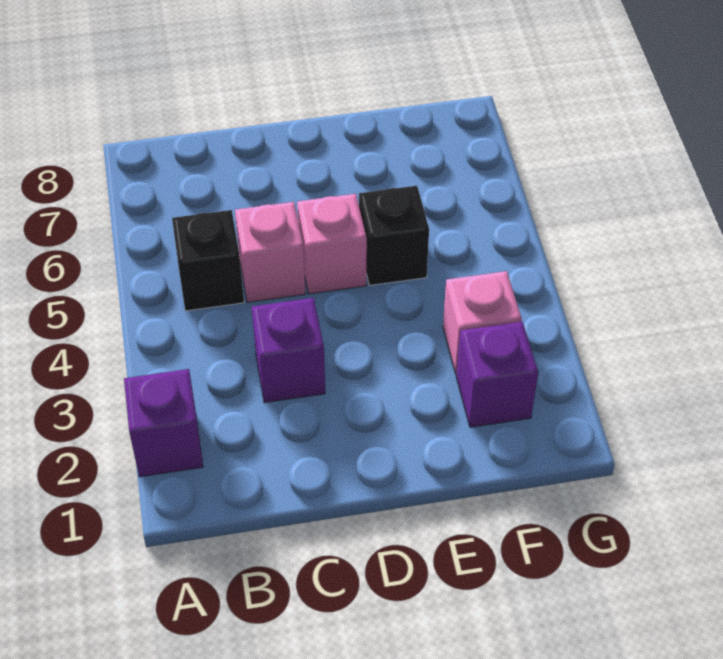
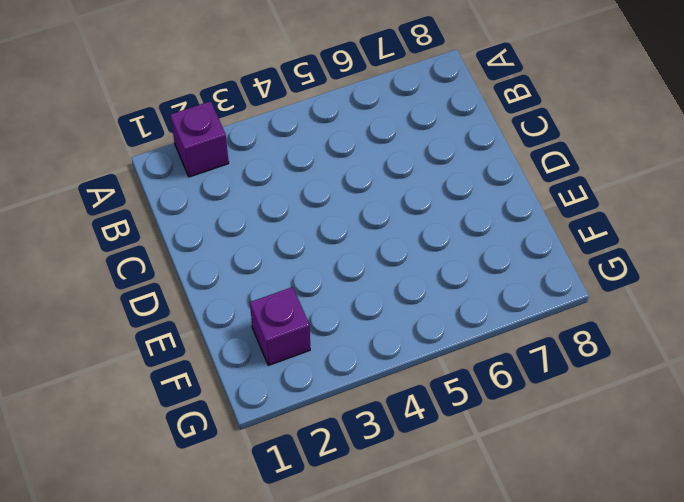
none -> black brick B5 level 1
none -> purple brick C3 level 1

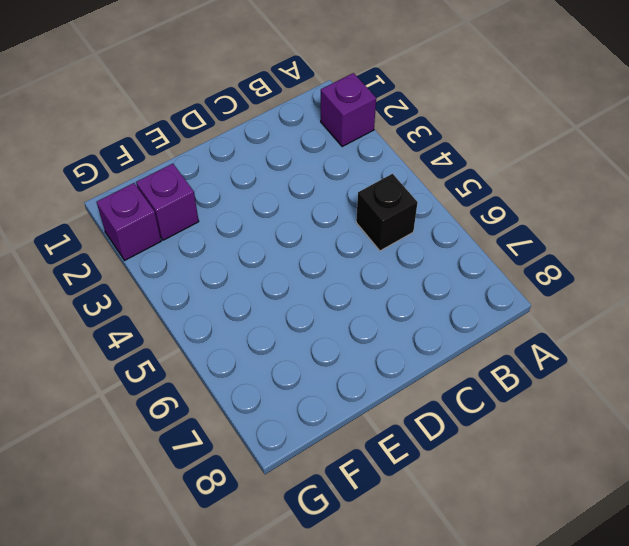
purple brick G2 level 1 -> purple brick C3 level 1
none -> pink brick C5 level 1
none -> pink brick D5 level 1

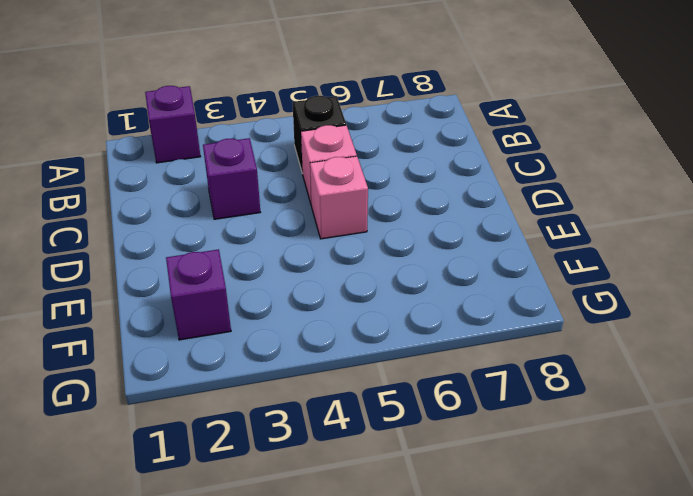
none -> black brick E5 level 1
none -> pink brick F3 level 1

